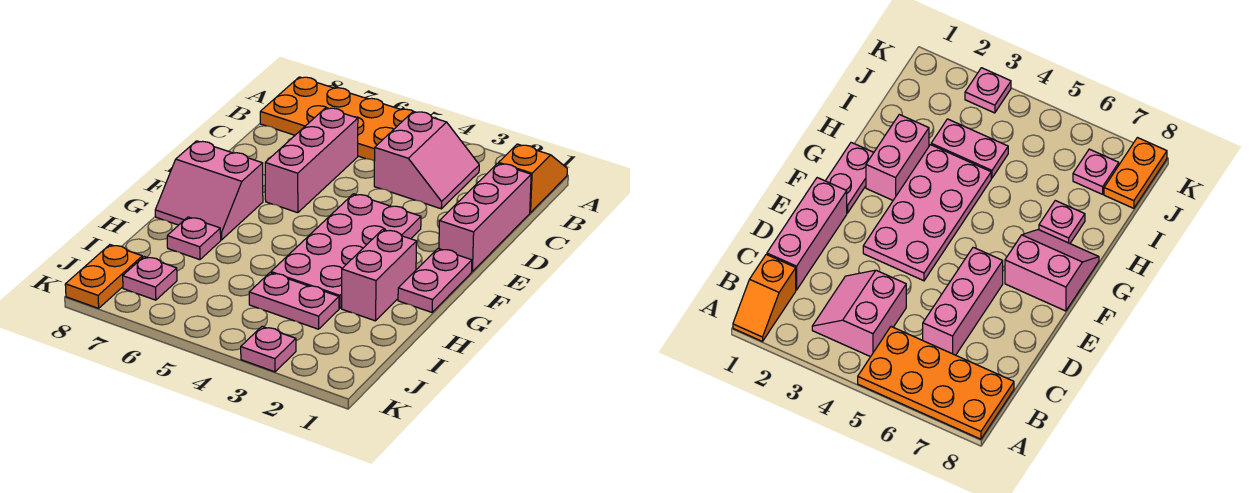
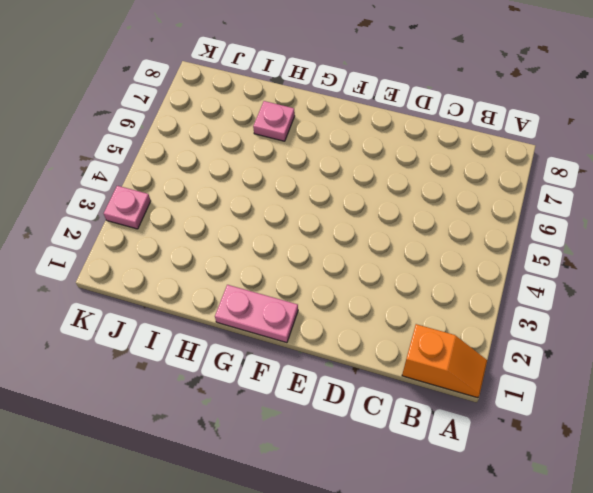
none -> orange plate A5:B8 level 1
none -> pink slope B3:C4 level 1 top 4
none -> pink brick C1:E1 level 1

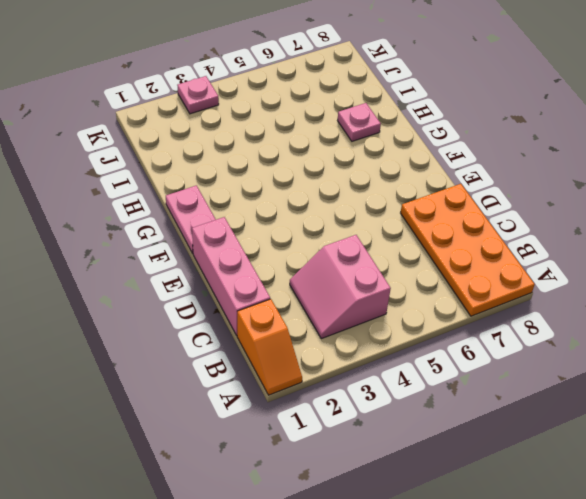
orange plate A7:D8 level 1 -> orange plate A5:B8 level 1
none -> pink brick C6:E6 level 1
none -> pink plate E3:H4 level 1
none -> pink slope F7:G8 level 1 top F

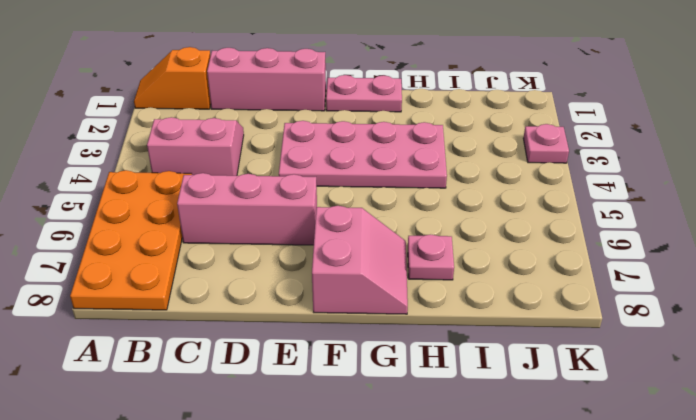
none -> pink brick G2:H2 level 1
none -> pink plate I3:I4 level 1
none -> pink plate J7 level 1

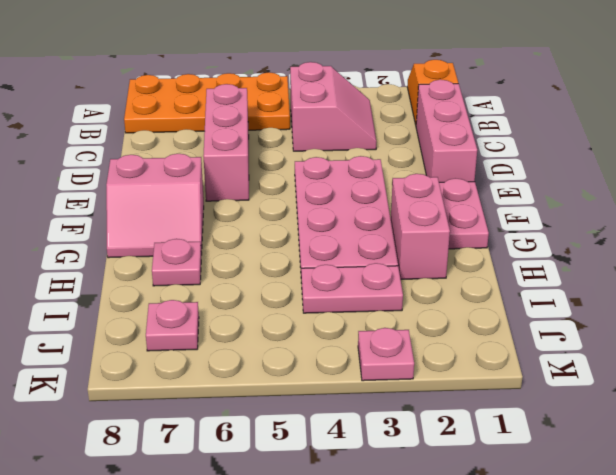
none -> orange plate J8:K8 level 1

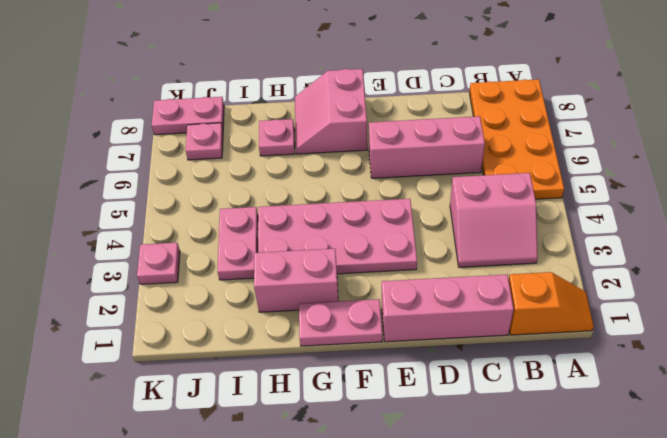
pink plate J8:K8 level 1 -> orange plate J8:K8 level 1

